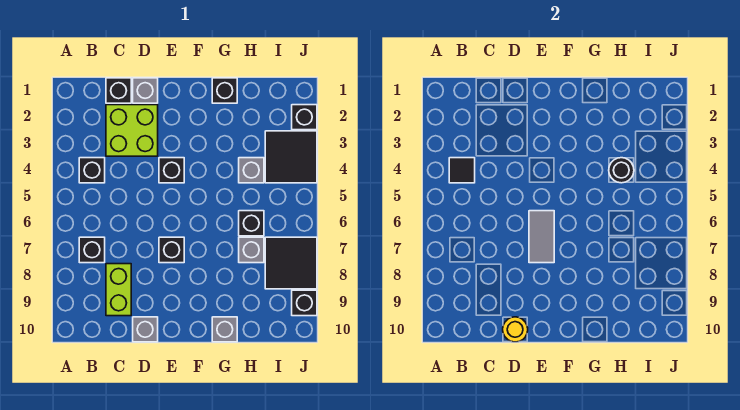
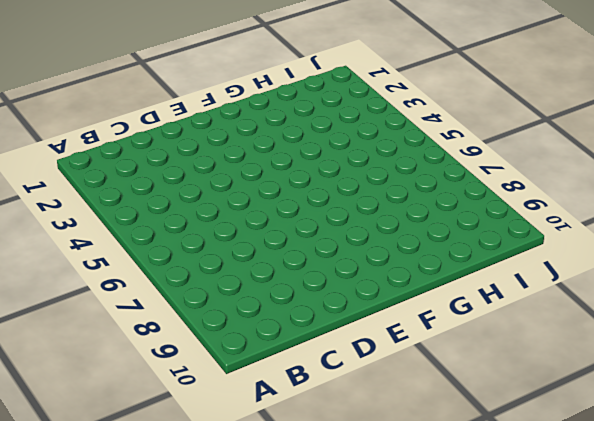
none -> black brick B4 level 1
none -> black brick B7 level 1
none -> black brick C1 level 1

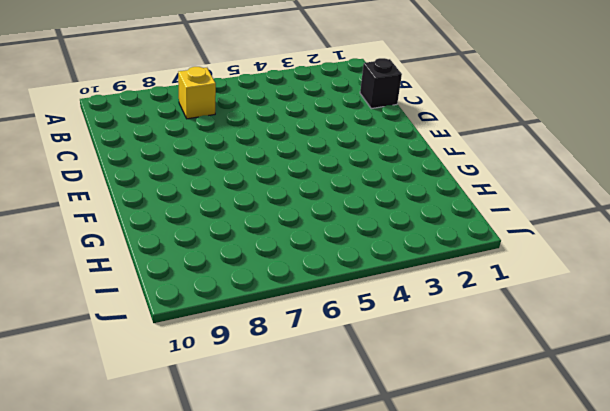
yellow brick B7 level 1 -> black brick B7 level 1
none -> black brick B4 level 1
none -> lime brick C2:D3 level 1
none -> lime brick C8:C9 level 1

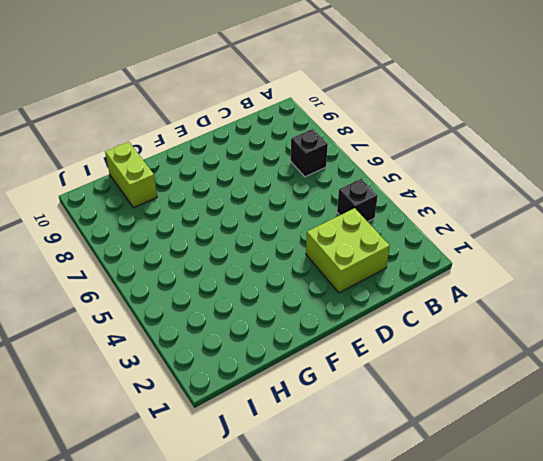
lime brick H9:H10 level 1 -> lime brick C8:C9 level 1
none -> black brick C1 level 1
none -> grey brick D1 level 1
none -> grey brick D10 level 1

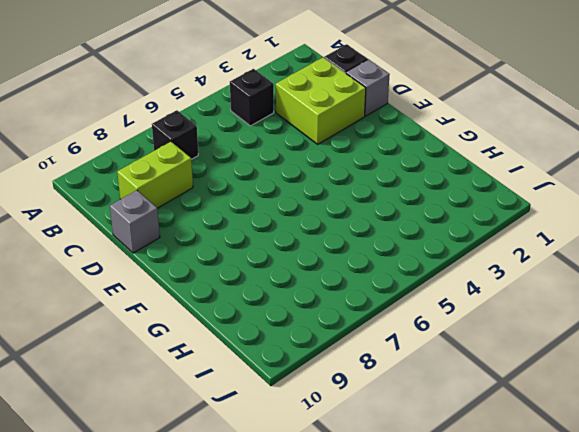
none -> black brick E4 level 1
none -> black brick E7 level 1
none -> black brick G1 level 1

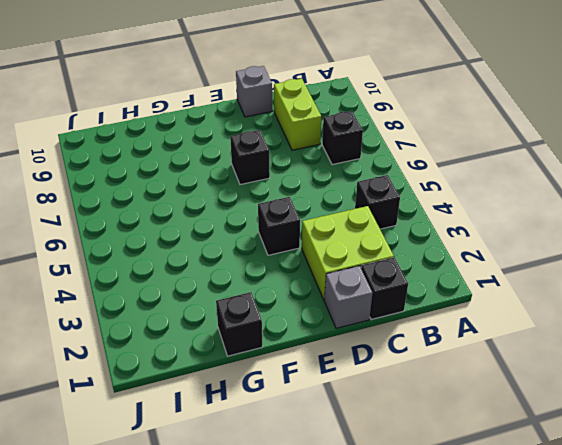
none -> grey brick G10 level 1
none -> grey brick H4 level 1
none -> black brick H6 level 1

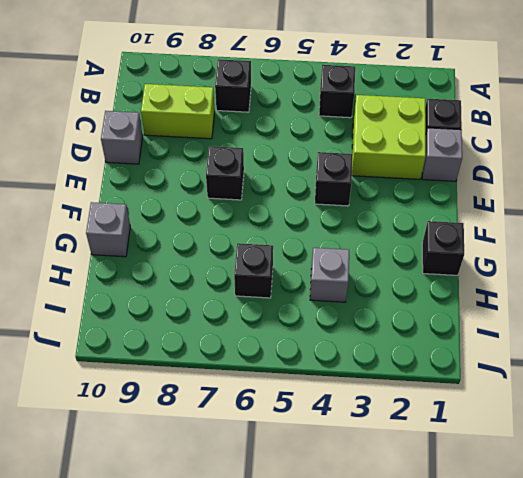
none -> grey brick H7 level 1
none -> black tile I3:J4 level 1
none -> black tile I7:J8 level 1

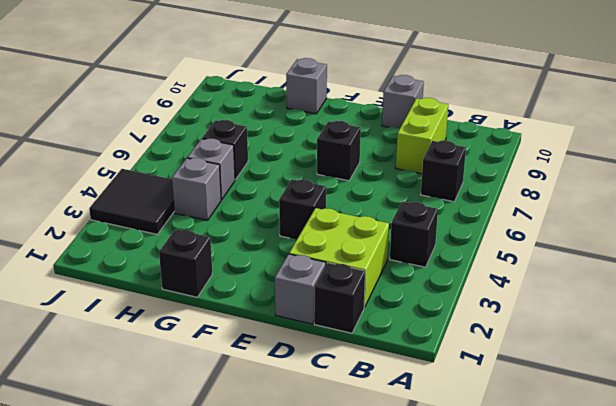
grey brick H5 level 1 -> grey brick H7 level 1
none -> black tile I7:J8 level 1
none -> black brick J2 level 1
none -> black brick J9 level 1

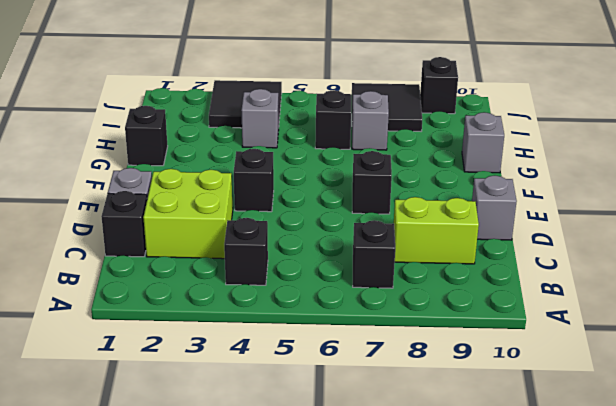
none -> black brick J2 level 1
none -> black tile B4 level 2
none -> yellow round brick D10 level 2

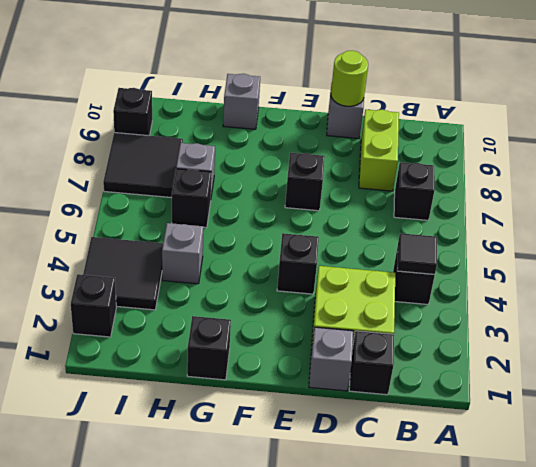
lime round brick D10 level 2 -> yellow round brick D10 level 2
none -> grey tile E6:E7 level 2
none -> black round brick H4 level 2

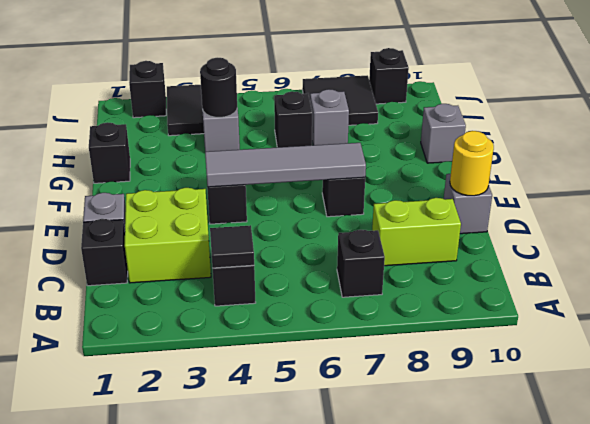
grey tile E4:E7 level 2 -> grey tile E6:E7 level 2

